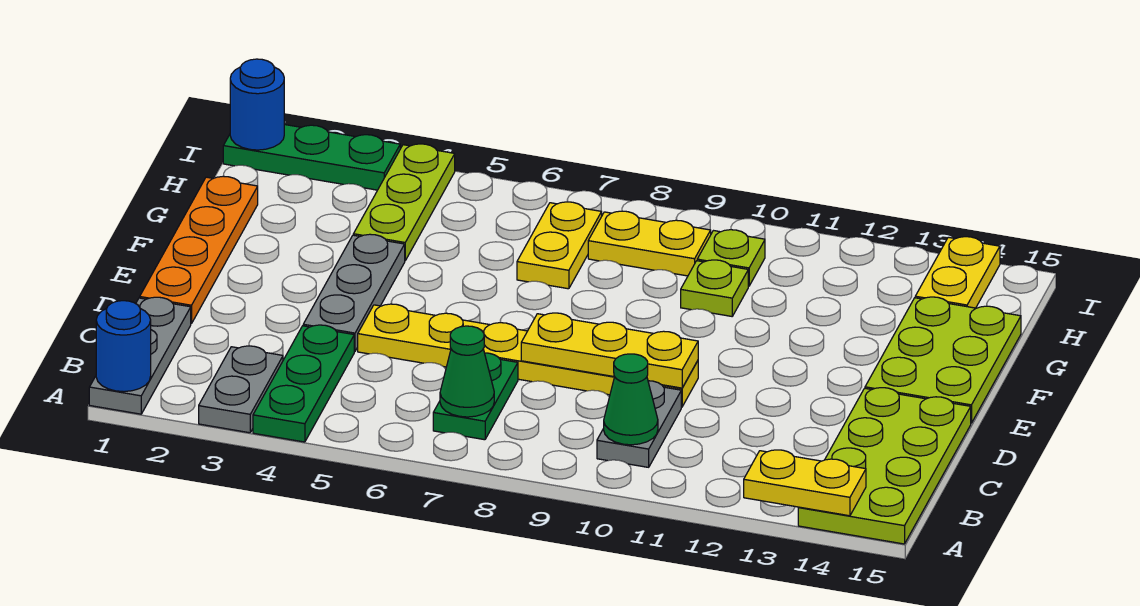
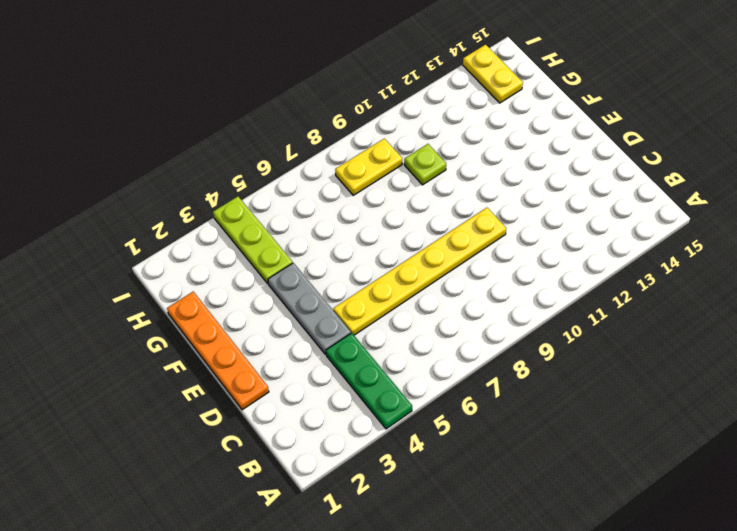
none -> grey plate A1:C1 level 1
none -> grey plate A3:B3 level 1
none -> lime plate A14:D15 level 1

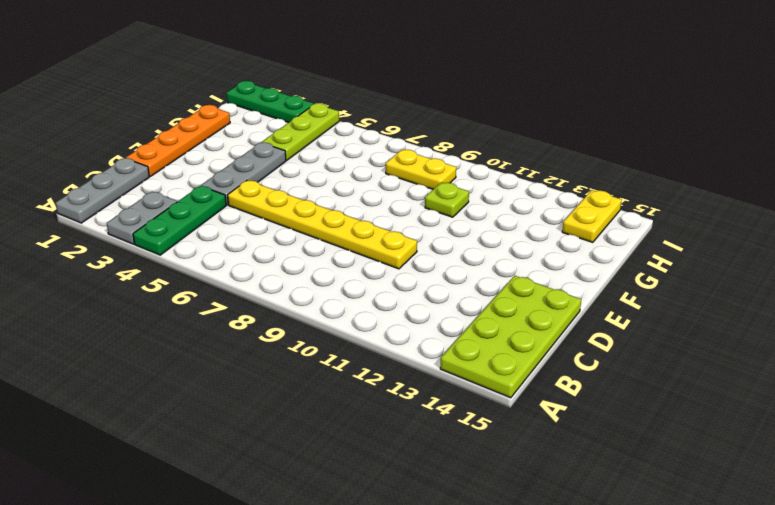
none -> green plate B7:C7 level 1
none -> grey plate B10:C10 level 1
none -> lime plate E14:G15 level 1

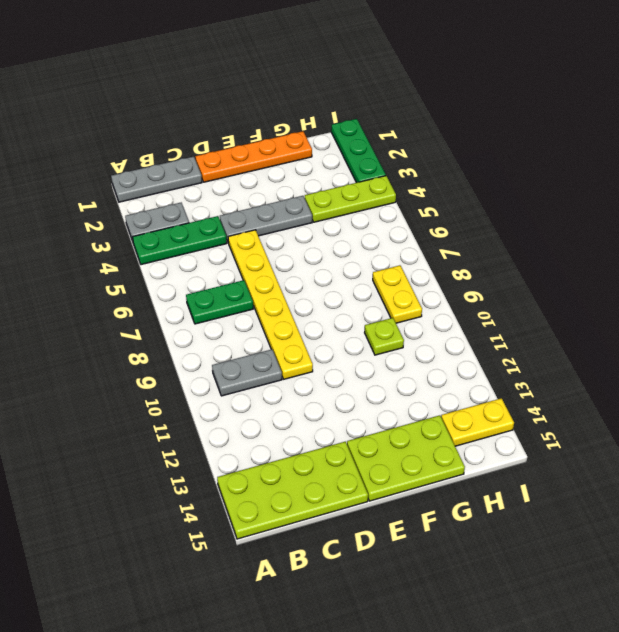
none -> yellow plate G7:H7 level 1
none -> lime plate H10 level 1
none -> blue round brick A1 level 2

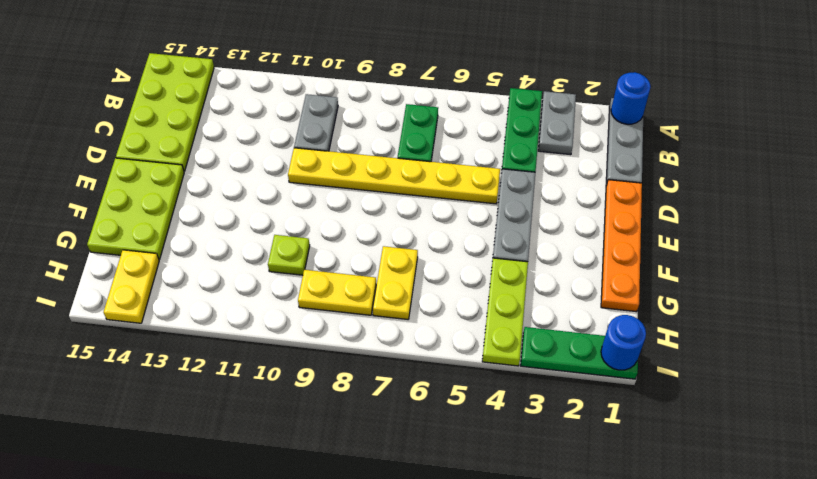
none -> lime plate H10 level 1
none -> yellow plate A13:A14 level 2
none -> green cone B7 level 2

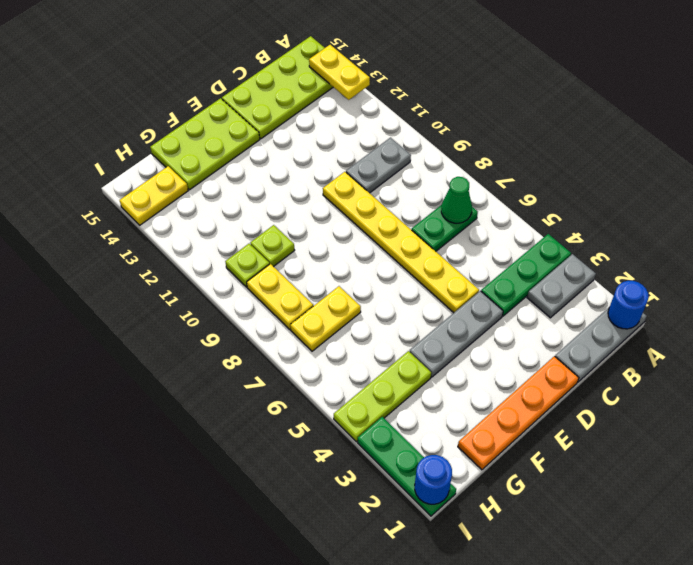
none -> green cone B10 level 2
none -> yellow plate D8:D10 level 2

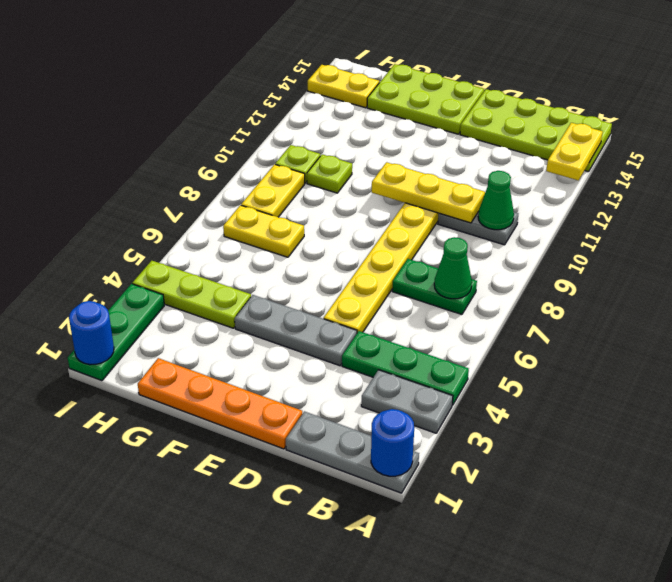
yellow plate C10:E10 level 2 -> yellow plate D8:D10 level 2

